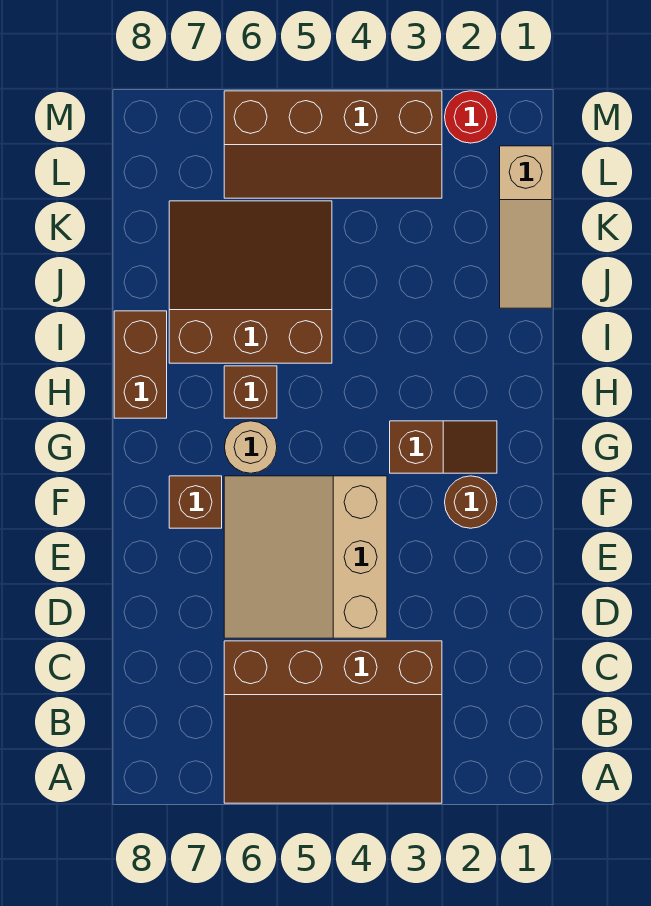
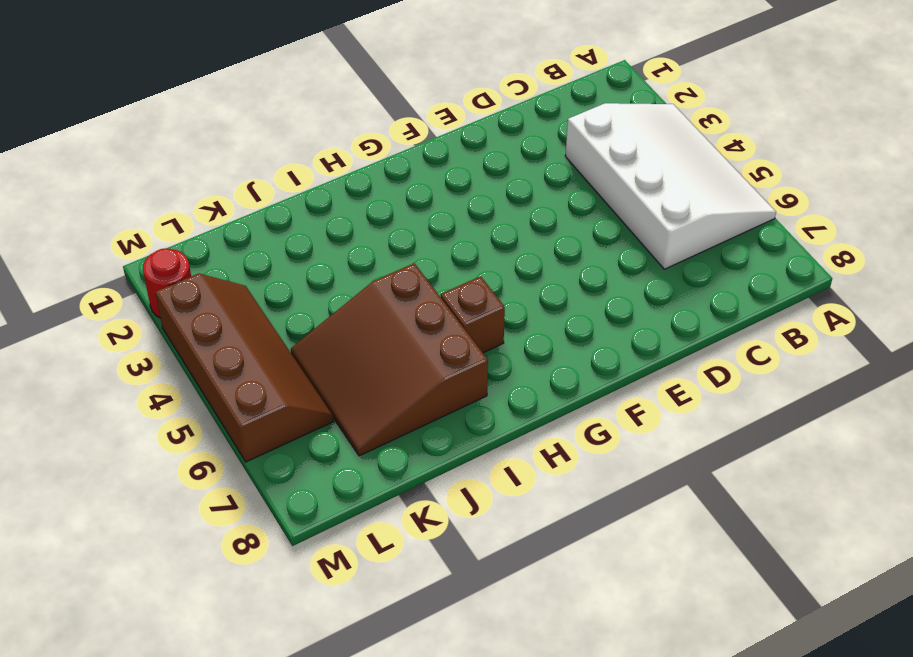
white slope A3:C6 level 1 top C -> brown slope A3:C6 level 1 top C
none -> tan slope D4:F6 level 1 top 4
none -> brown round brick F2 level 1
none -> brown brick F7 level 1

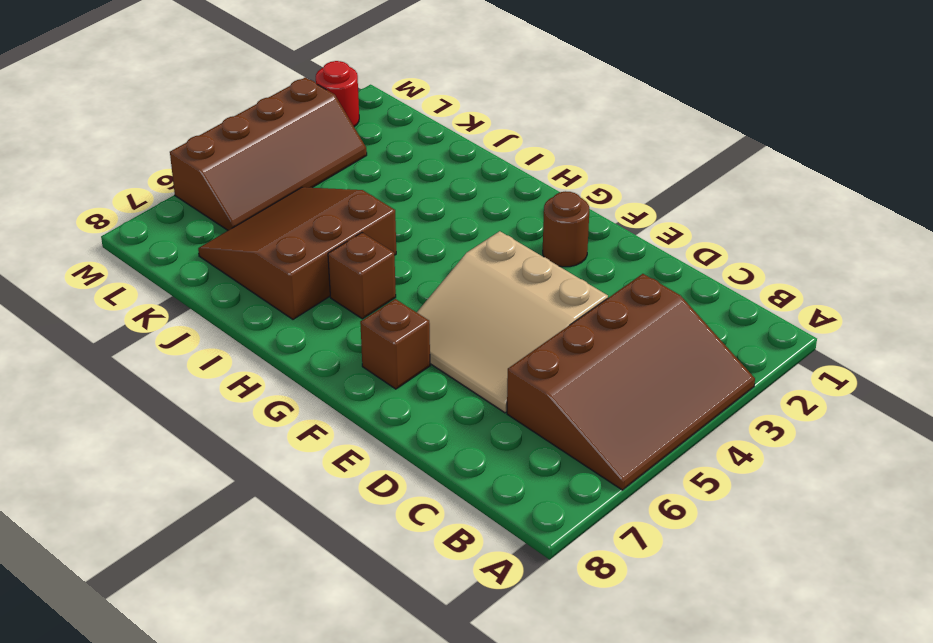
none -> brown slope G2:G3 level 1 top 3
none -> tan round brick G6 level 1
none -> brown brick H8:I8 level 1

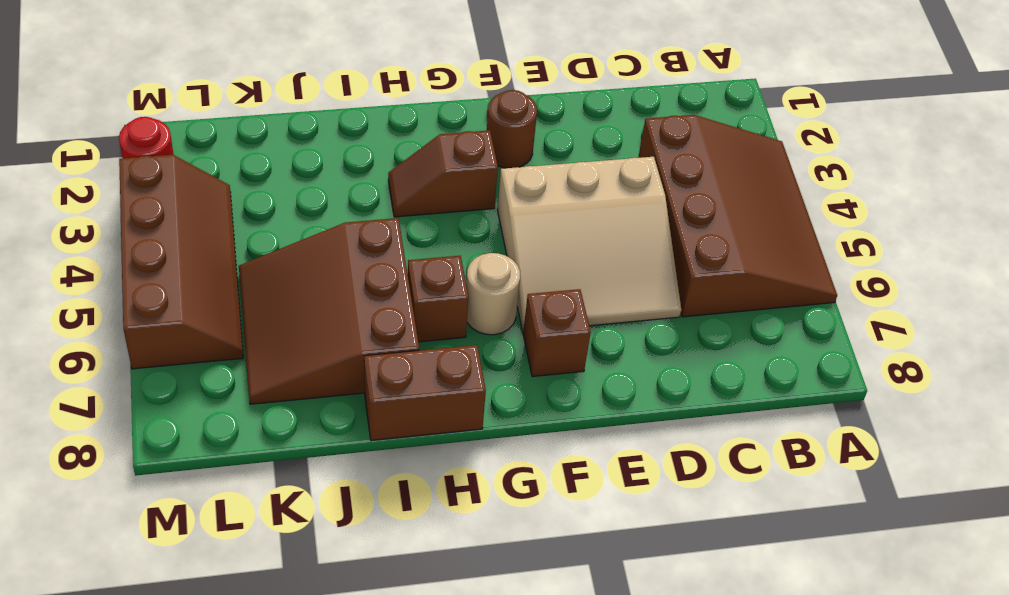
brown slope G3:H3 level 1 top G -> brown slope G2:G3 level 1 top 3
none -> tan slope J1:L1 level 1 top L

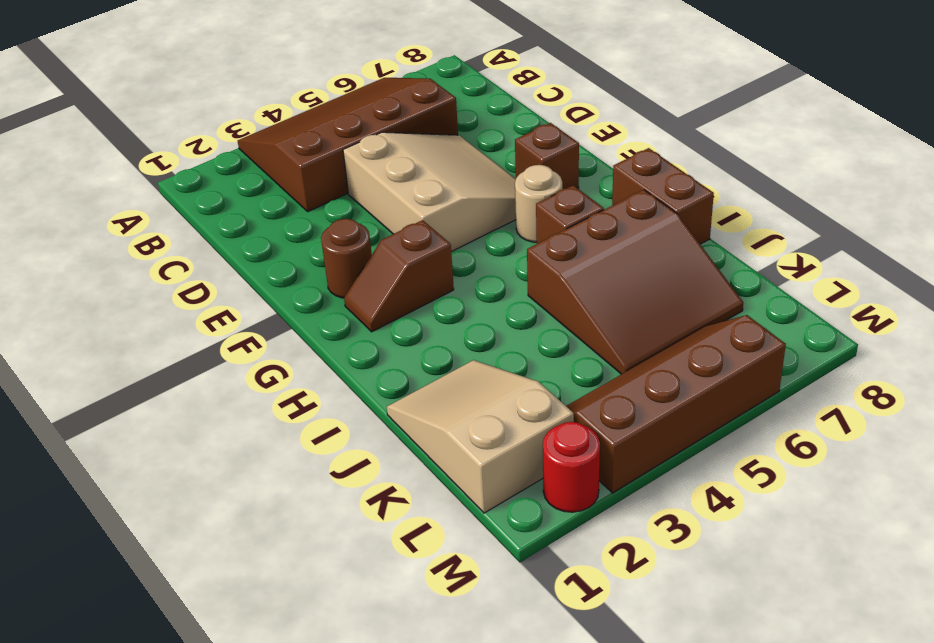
tan slope J1:L2 level 1 top L -> tan slope J1:L1 level 1 top L

